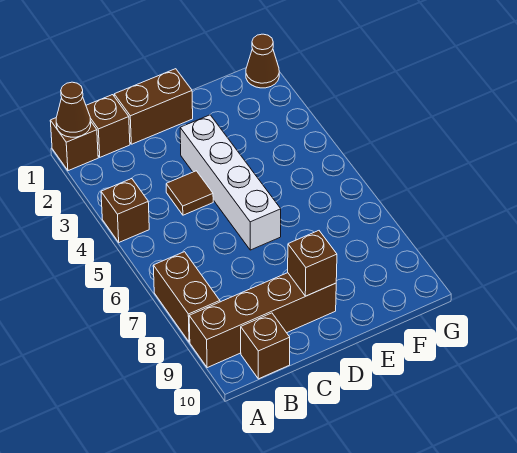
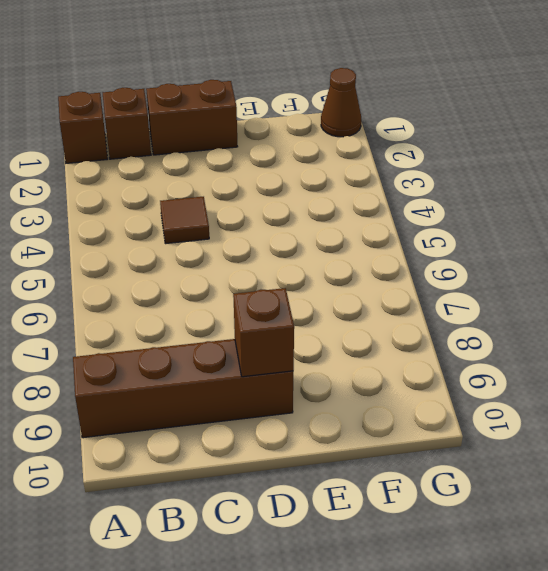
none -> brown brick A4 level 1
none -> brown brick A7:A8 level 1
none -> brown brick B10 level 1

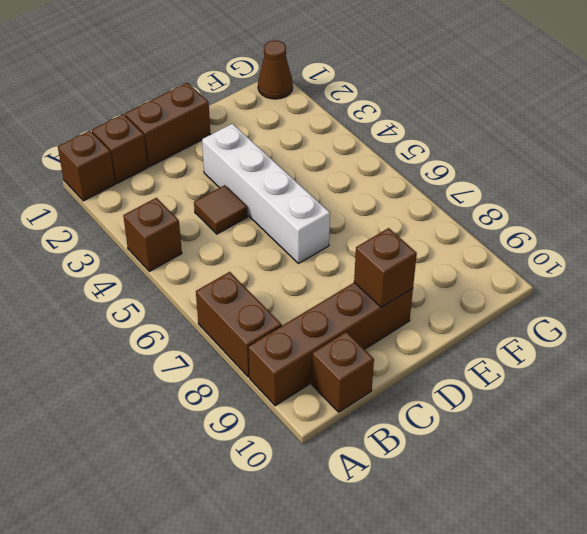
none -> brown cone A1 level 2

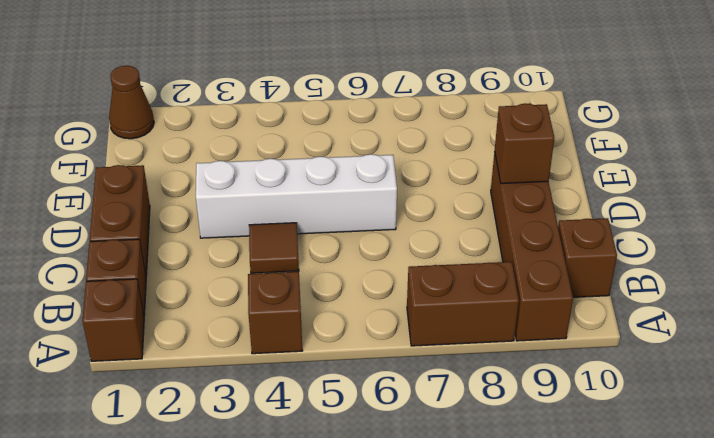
none -> brown cone A1 level 2

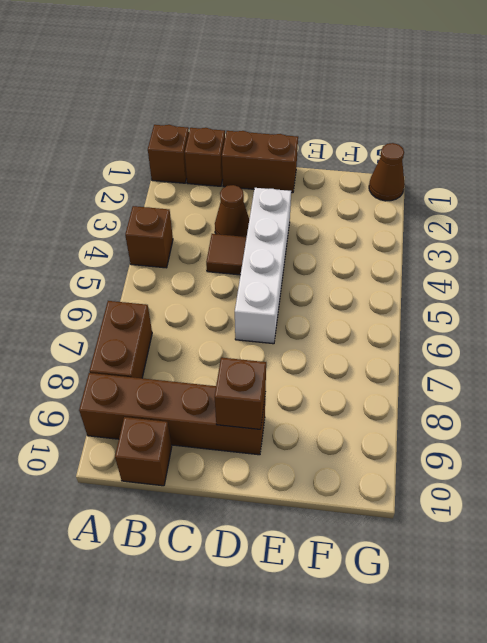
brown cone C3 level 1 -> brown cone A1 level 2

